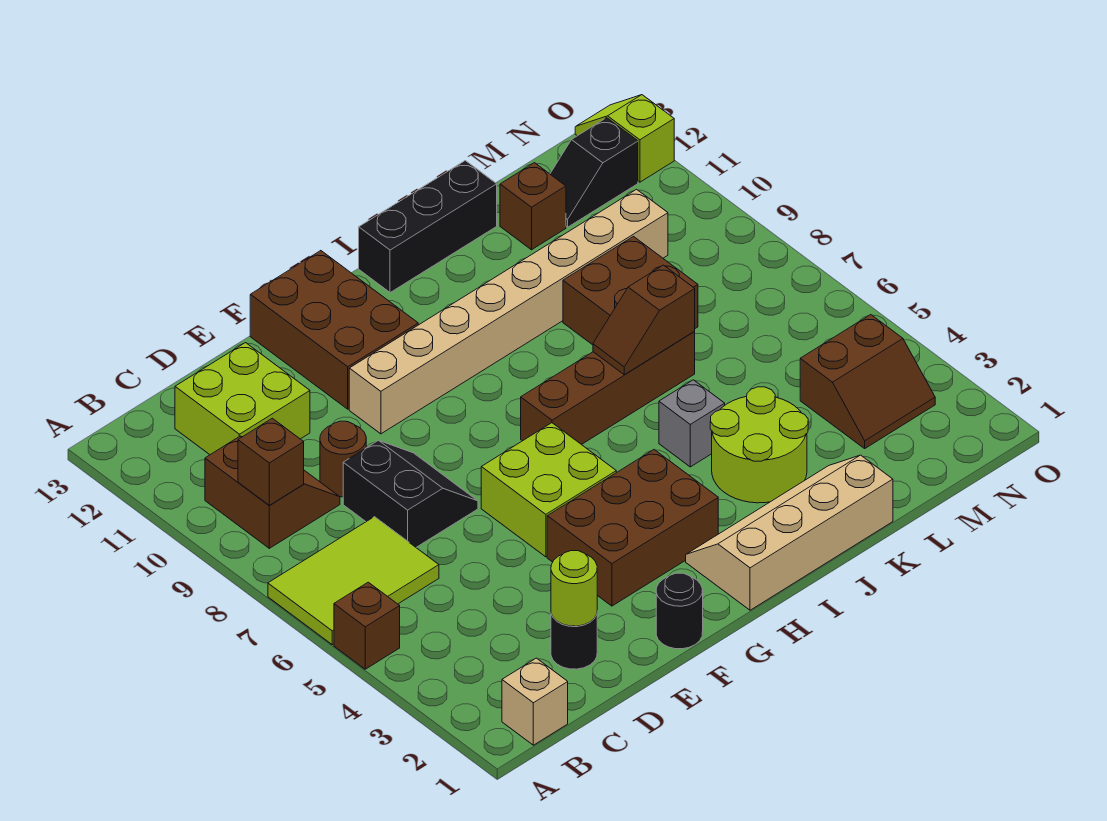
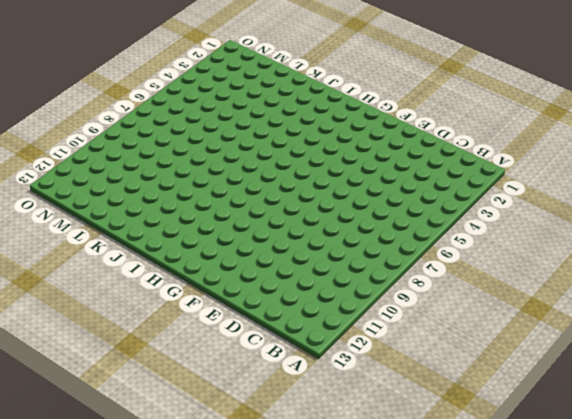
none -> brown brick A5 level 1
none -> lime tile A6:C7 level 1
none -> tan brick B1 level 1

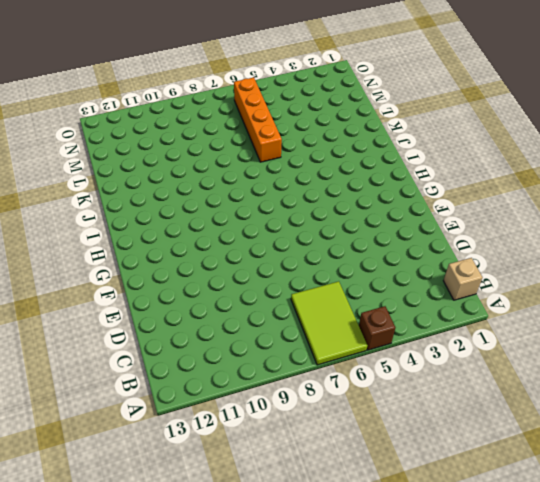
orange brick K6:N6 level 1 -> none
none -> brown slope B9:C10 level 1 top B
none -> lime brick C11:D12 level 1
none -> black round brick D2 level 1

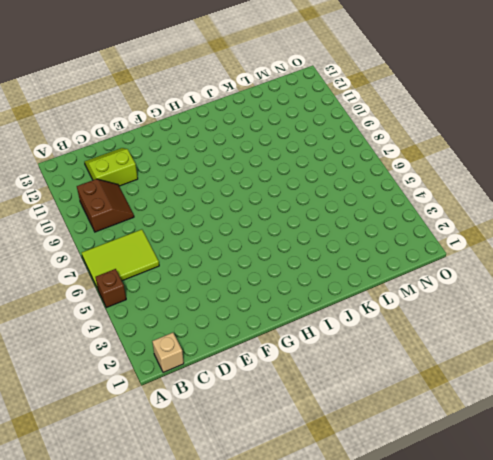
lime slope C11:D12 level 1 top 11 -> lime brick C11:D12 level 1
none -> black round brick D2 level 1
none -> black slope D7:E8 level 1 top D
none -> brown round brick D9 level 1

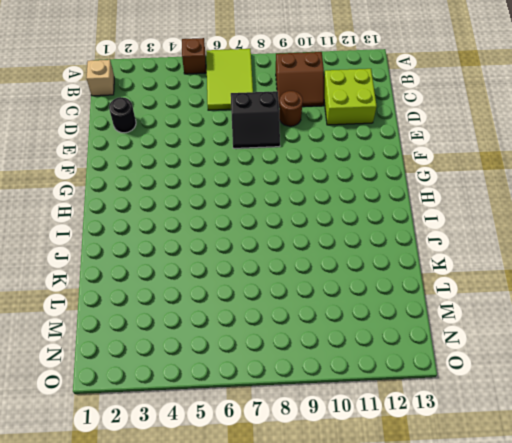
none -> black round brick F1 level 1
none -> brown brick F3:H4 level 1
none -> lime brick F5:G6 level 1

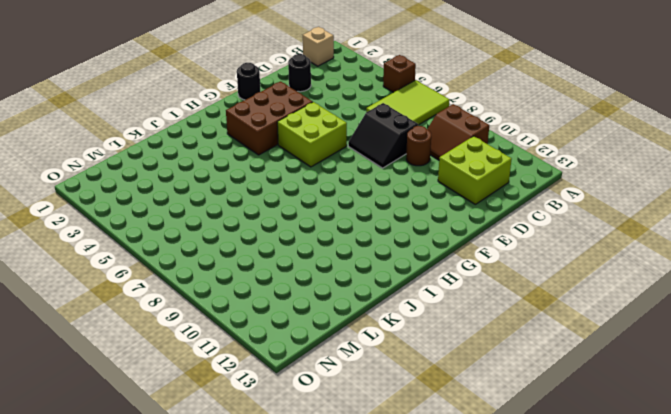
none -> tan brick F10:M10 level 1
none -> brown brick F11:G13 level 1
none -> tan slope H1:K2 level 1 top 1

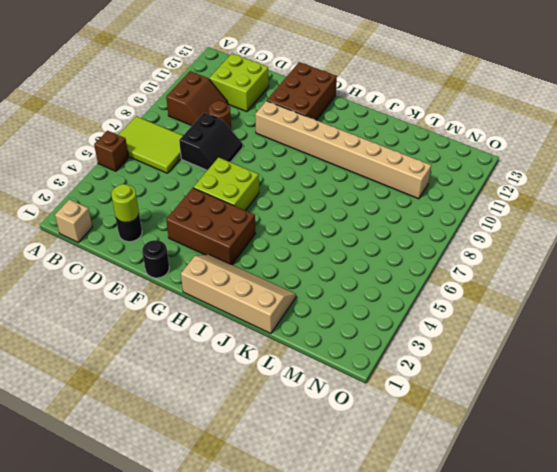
none -> brown brick H7:K7 level 1
none -> black brick I13:K13 level 1
none -> lime round brick J3:K4 level 1

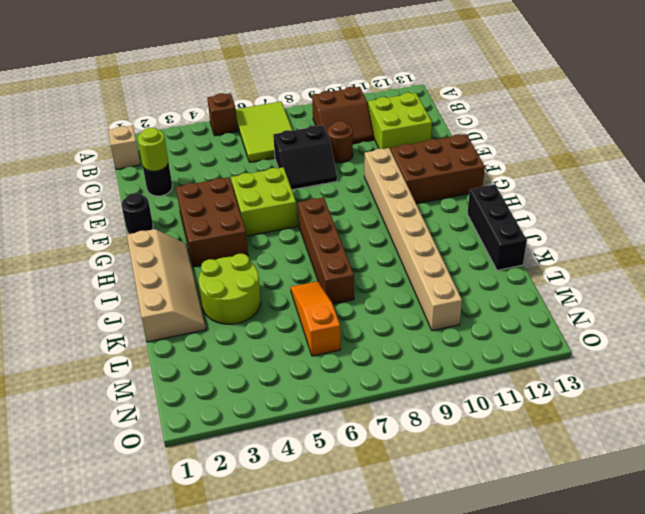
orange slope K6:M6 level 1 top M -> none
none -> grey brick J5 level 1
none -> brown brick K8:L9 level 1
none -> brown brick L12 level 1

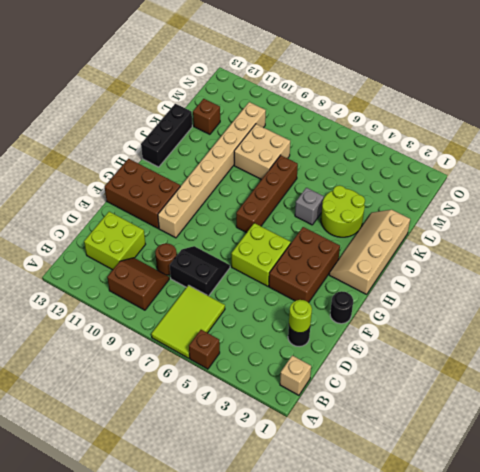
tan brick K8:L9 level 1 -> brown brick K8:L9 level 1
none -> brown slope M3:N4 level 1 top 4
none -> black slope M12:N12 level 1 top N
none -> lime slope O12:O13 level 1 top 12

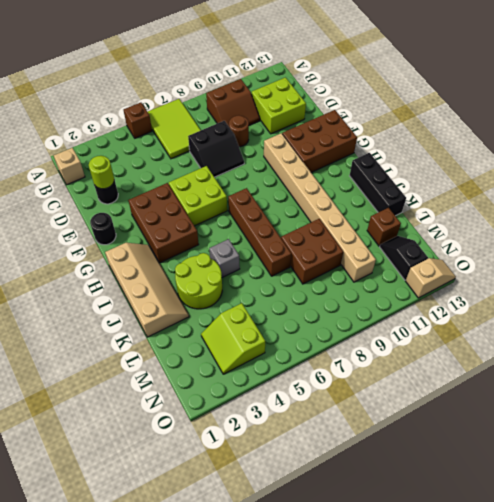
lime slope M3:N4 level 1 top 4 -> brown slope M3:N4 level 1 top 4
tan slope O12:O13 level 1 top 12 -> lime slope O12:O13 level 1 top 12
none -> brown brick B9 level 2
none -> brown slope J7:K7 level 2 top K

